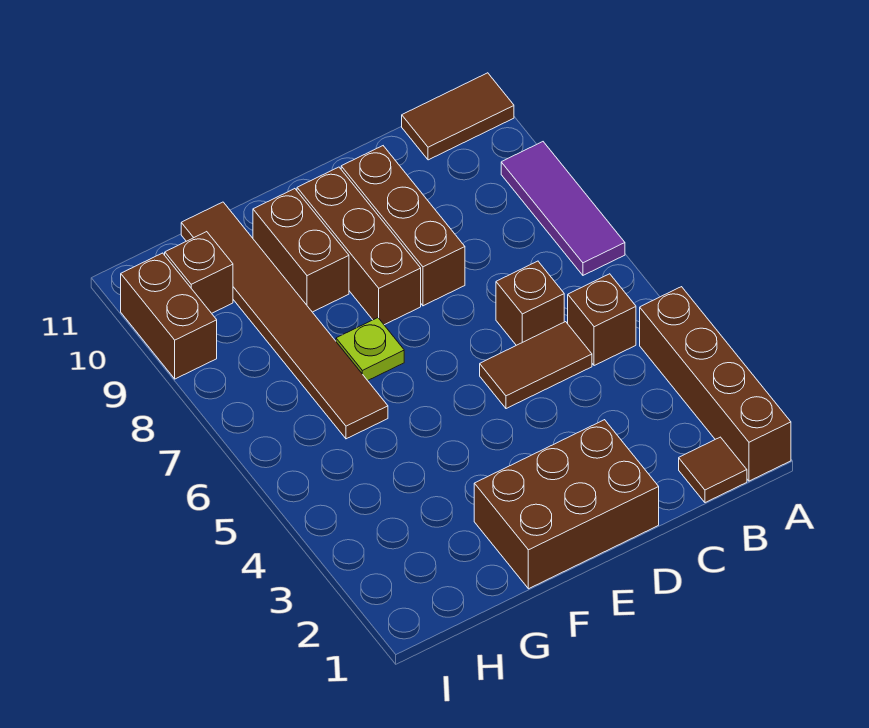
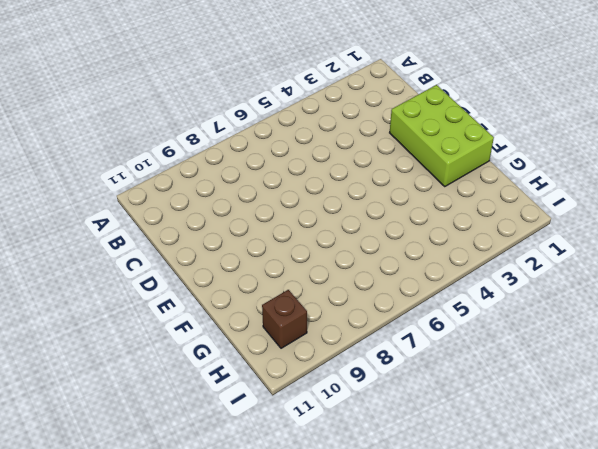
lime brick D1:F2 level 1 -> brown brick D1:F2 level 1
none -> brown brick A1:A4 level 1
none -> purple tile A7:A9 level 1
none -> brown tile A11:B11 level 1

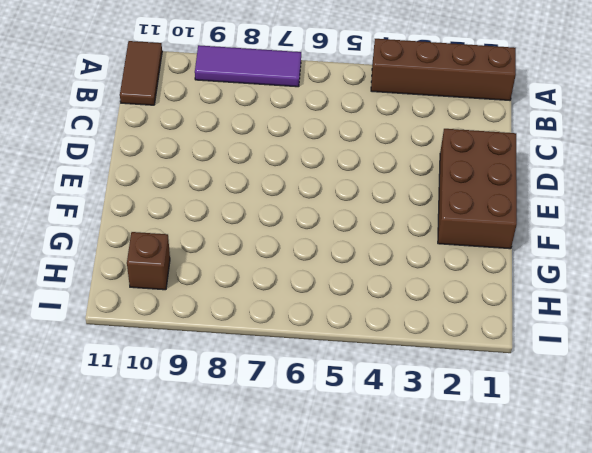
none -> brown tile B1 level 1
none -> brown brick B5 level 1
none -> brown tile C5:D5 level 1

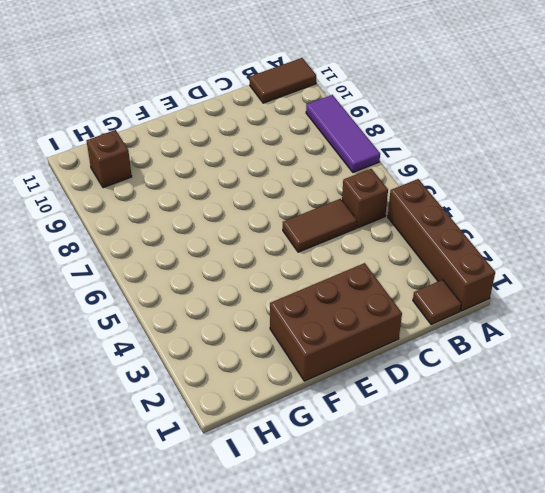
none -> brown brick C6 level 1
none -> brown brick D8:D10 level 1
none -> brown brick E8:E10 level 1

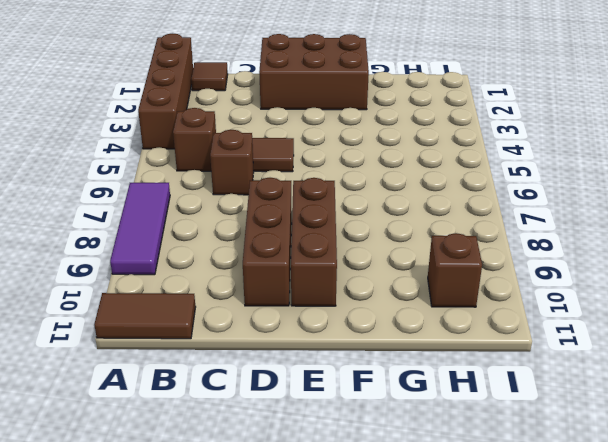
none -> lime plate F7 level 1
none -> brown brick F9:F10 level 1
none -> brown tile G6:G11 level 1

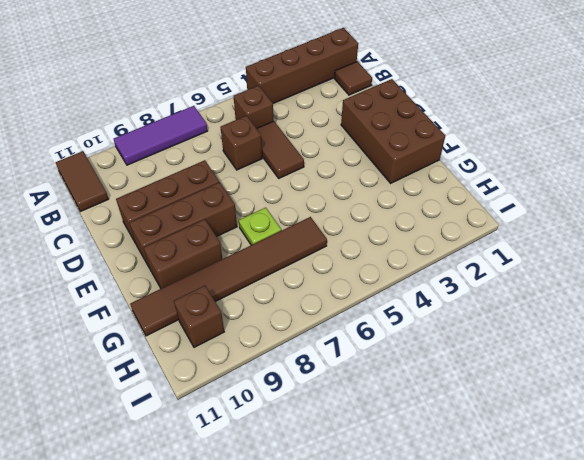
none -> brown brick I9:I10 level 1

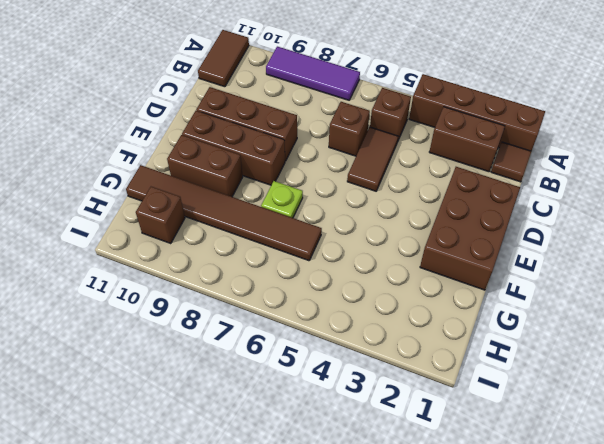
brown brick B2:B3 level 1 -> brown brick I9:I10 level 1

